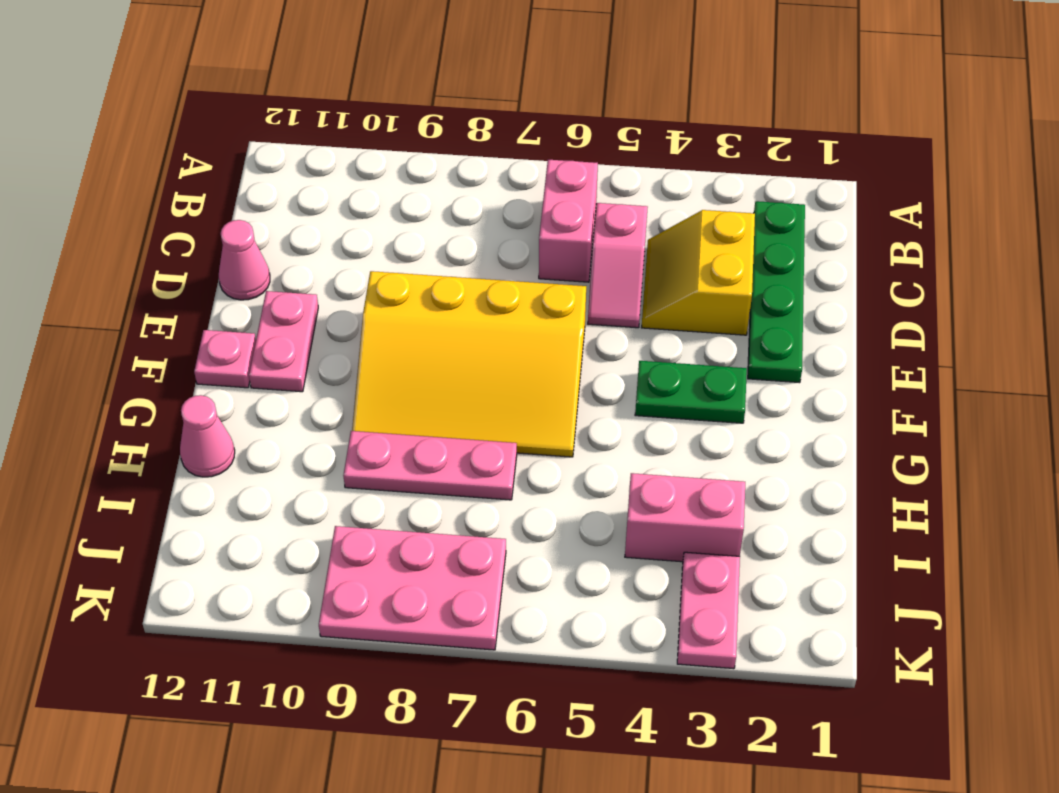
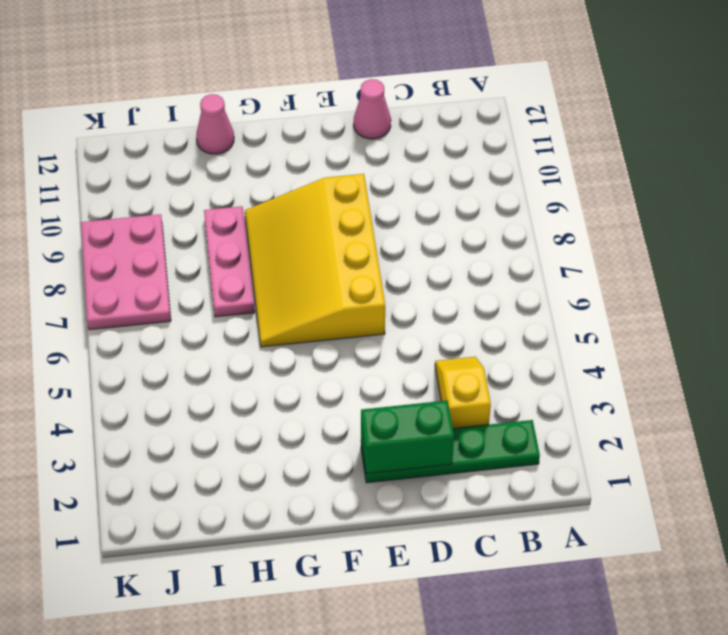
yellow slope C3:C4 level 1 top 3 -> yellow slope C3:D4 level 1 top 3
green brick D2:E2 level 2 -> none
none -> pink brick B6:C6 level 1
none -> pink slope C5:D5 level 1 top C
none -> pink plate E11:F11 level 1

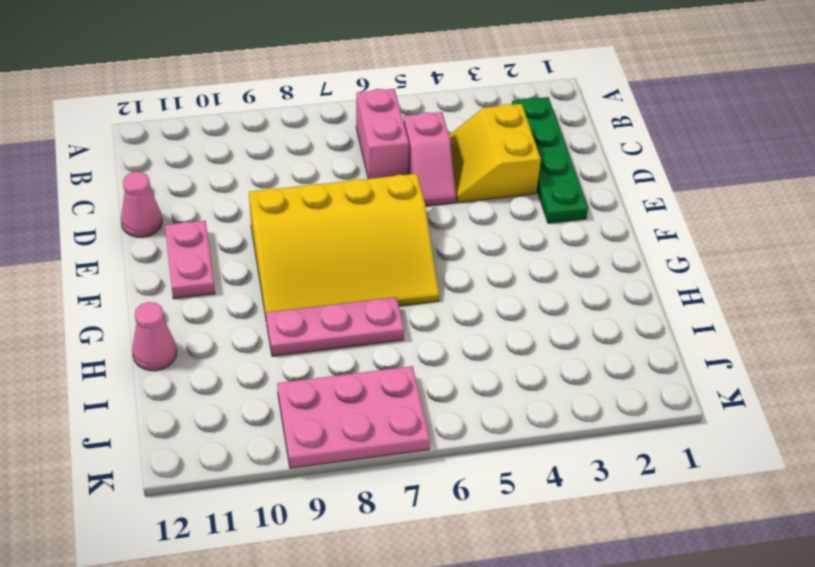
none -> green plate F3:F4 level 1
none -> pink plate F12 level 1
none -> pink brick I3:I4 level 1

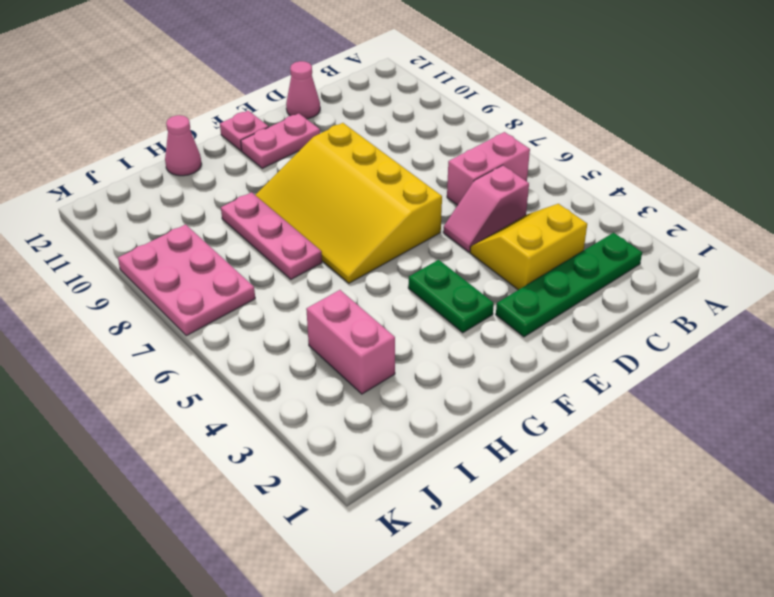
none -> pink plate J3:K3 level 1

